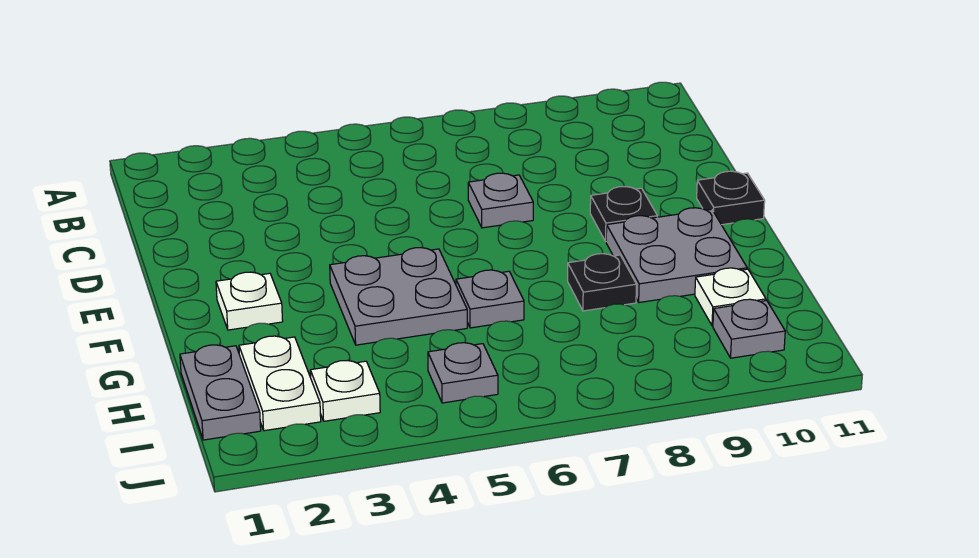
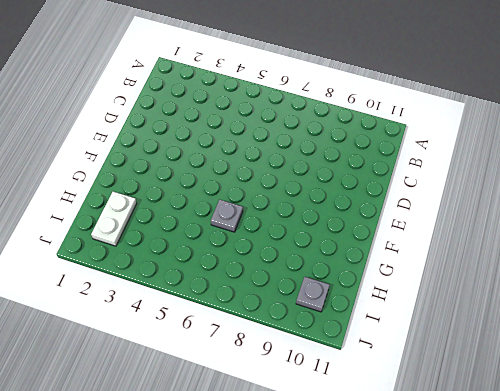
none -> grey plate D7 level 1
none -> black plate E9 level 1
none -> black plate E11 level 1

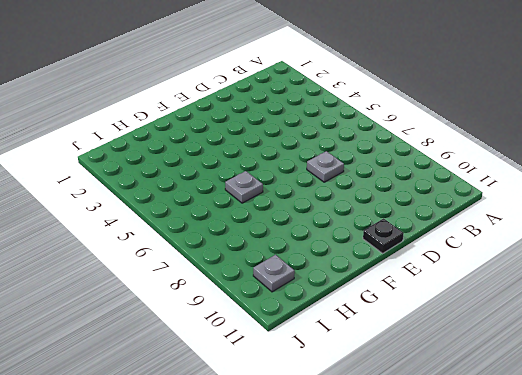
none -> black plate E9 level 1
none -> white plate F2 level 1
none -> grey plate F4:G5 level 1

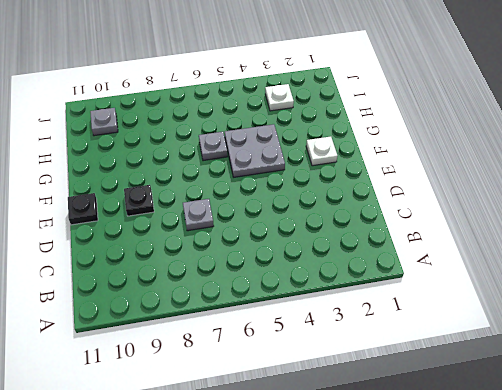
none -> grey plate F9:G10 level 1
none -> black plate G8 level 1
none -> grey plate H1:I1 level 1

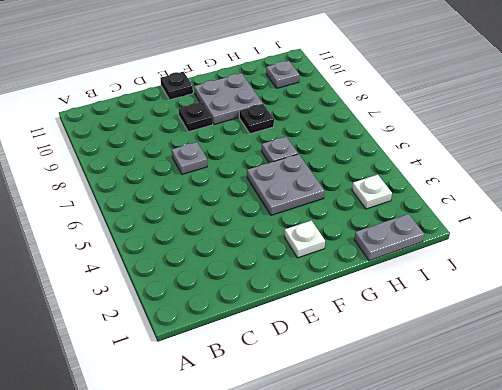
none -> white plate H2:I2 level 1
none -> white plate H10 level 1
none -> grey plate I5 level 1

